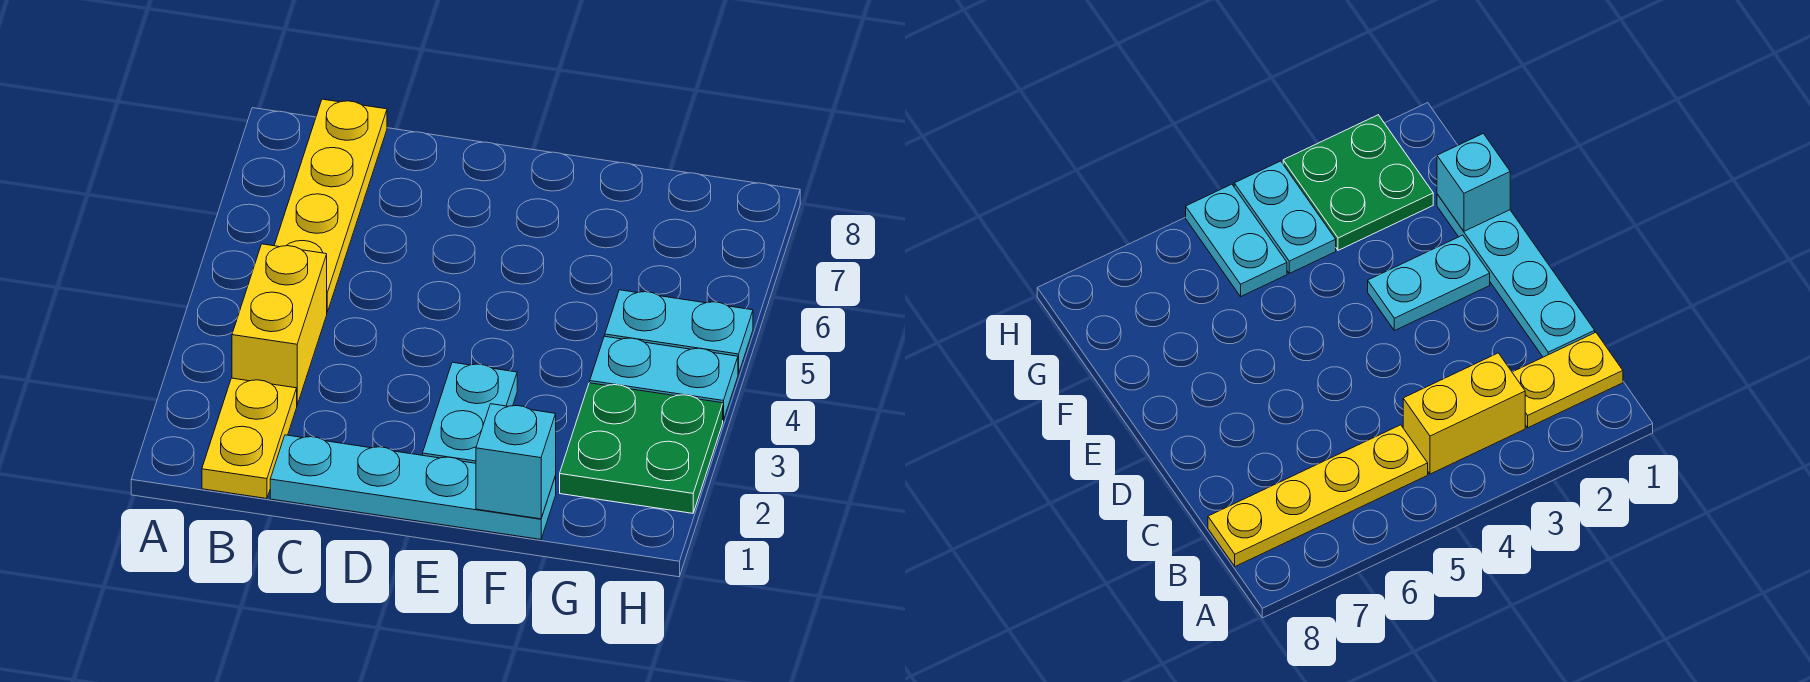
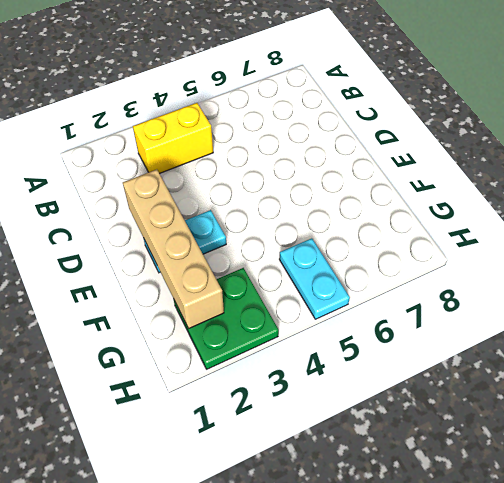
tan brick D2:G2 level 2 -> none
none -> yellow plate B1:B2 level 1
none -> yellow plate B5:B8 level 1

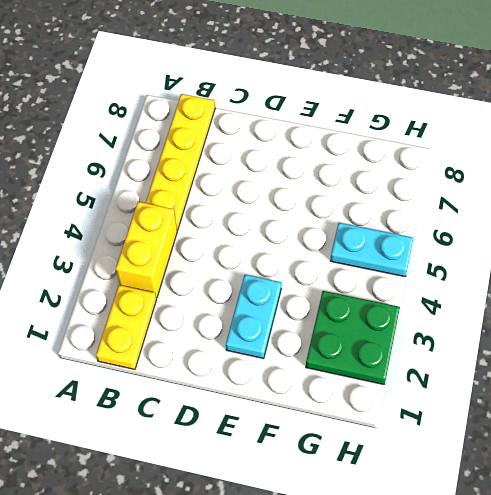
none -> cyan plate C1:F1 level 1
none -> cyan plate G4:H4 level 1

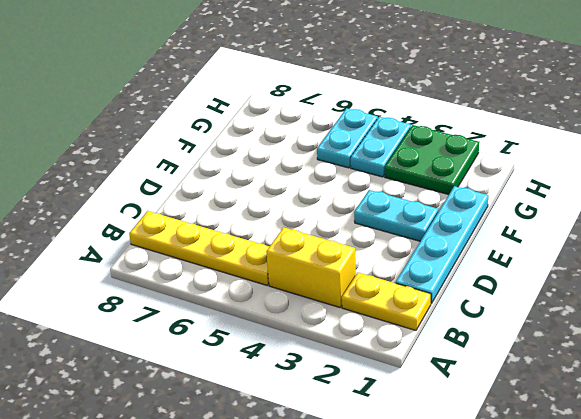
none -> cyan brick F1 level 2

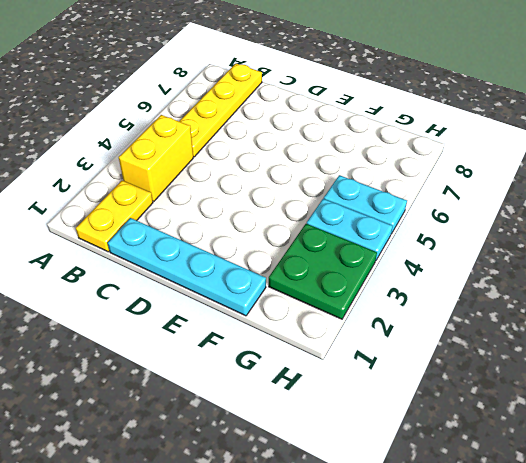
none -> cyan plate E2:E3 level 1
none -> cyan brick F1 level 2

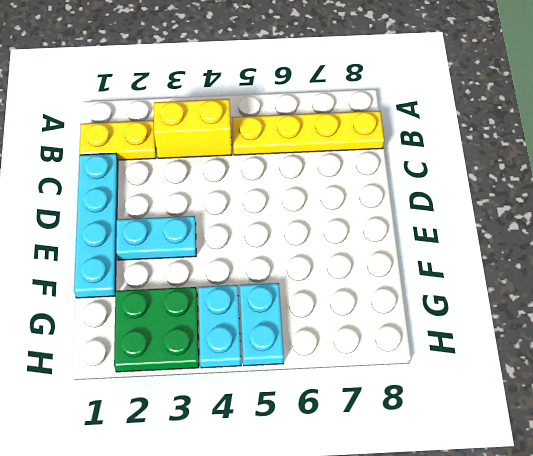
none -> cyan brick F1 level 2

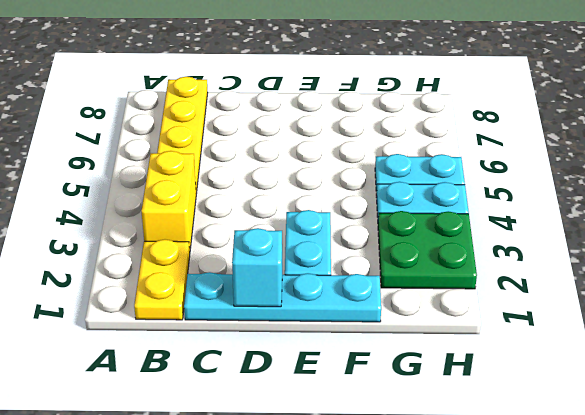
cyan brick D1 level 2 -> cyan brick F1 level 2

